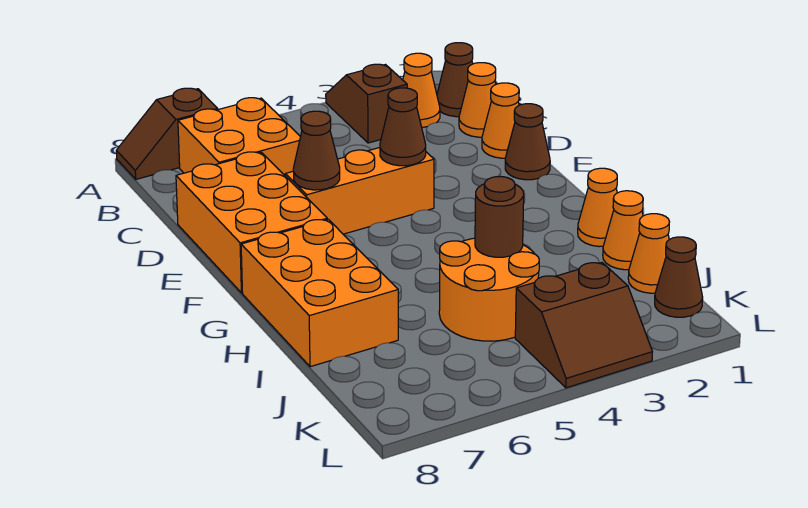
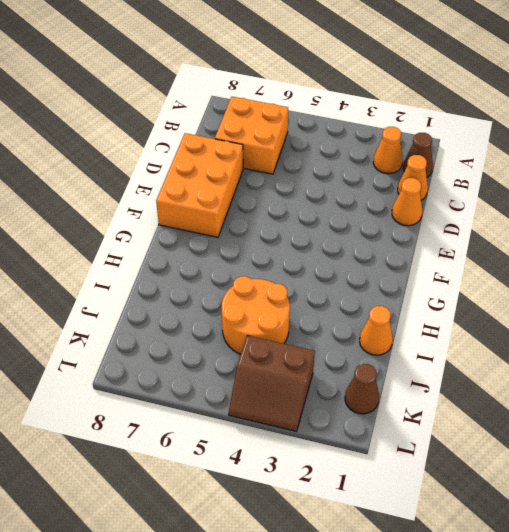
none -> brown slope A3:B3 level 1 top B
none -> brown slope A7:A8 level 1 top 7
none -> brown cone E1 level 1

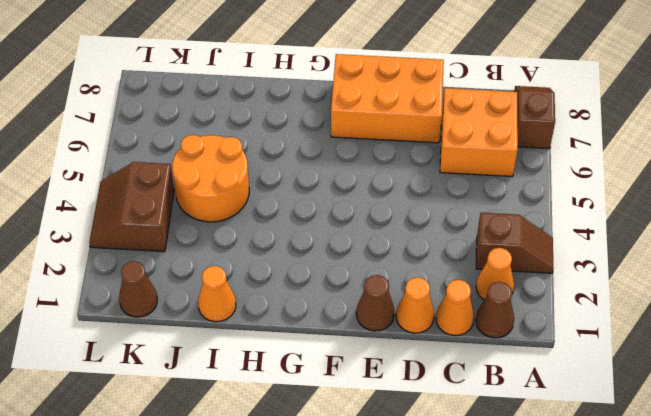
none -> orange brick E4:E6 level 1
none -> orange brick G7:I8 level 1
none -> orange cone H1 level 1

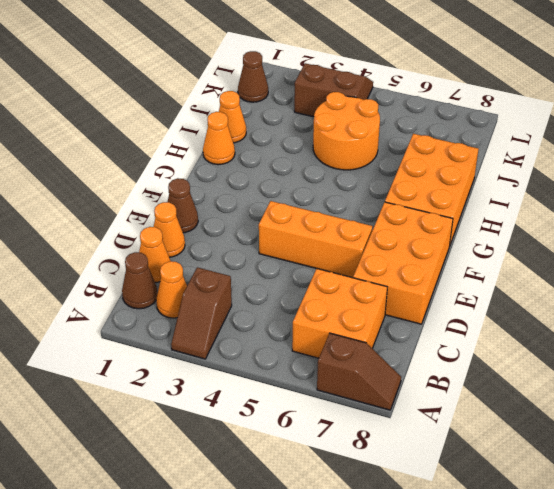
none -> orange cone J1 level 1
none -> brown cone E4 level 2
none -> brown cone E6 level 2

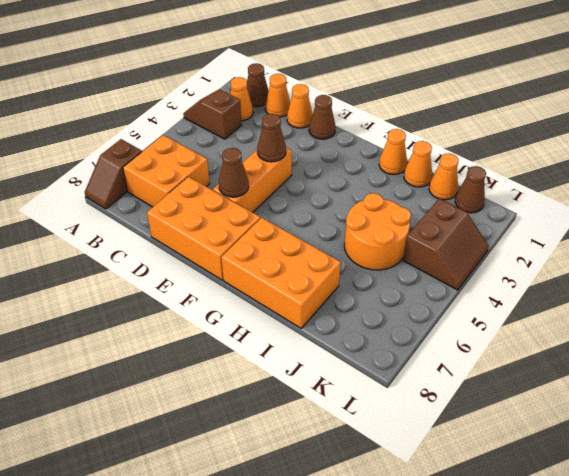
none -> brown round brick I4 level 2

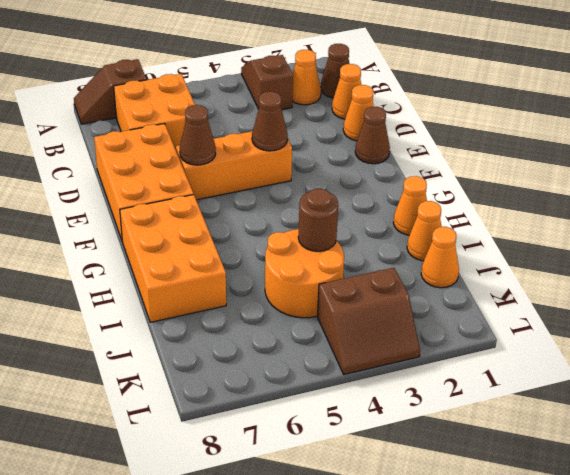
none -> brown cone K1 level 1

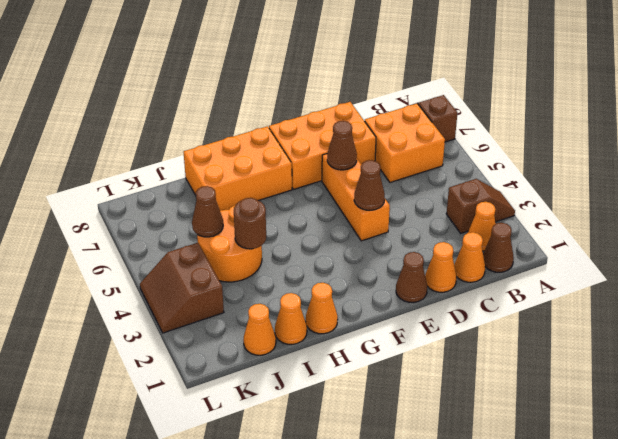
brown cone J5 level 2 -> brown cone K1 level 1

